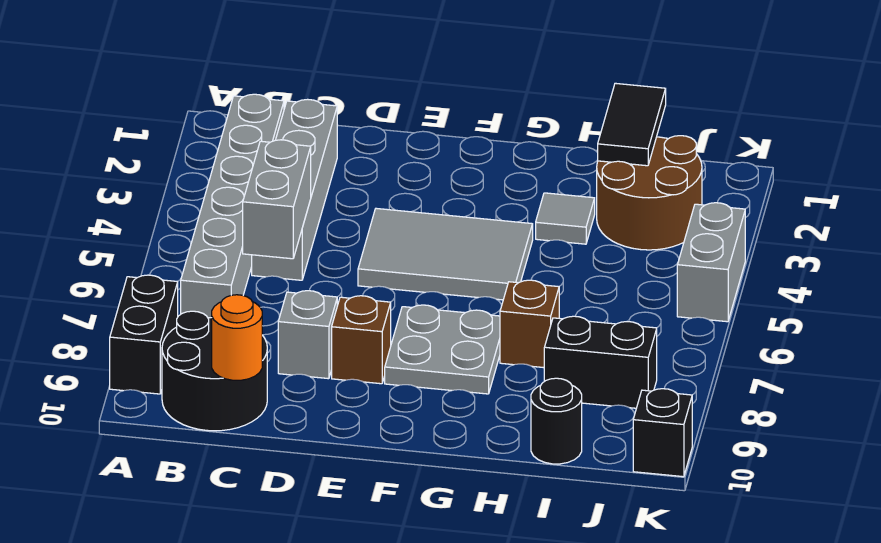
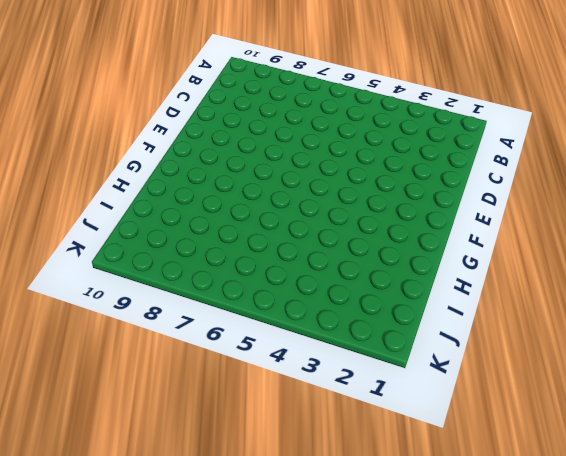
none -> black brick A8:A9 level 1
none -> grey brick B2:B7 level 1
none -> black round brick B9:C10 level 1

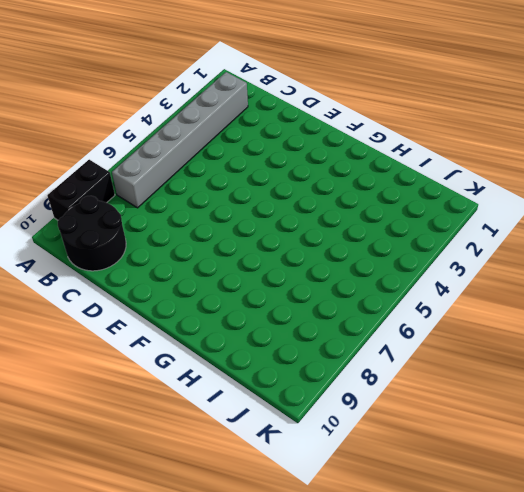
none -> grey brick C2:C5 level 1
none -> grey brick D8 level 1
none -> grey tile E4:G5 level 1

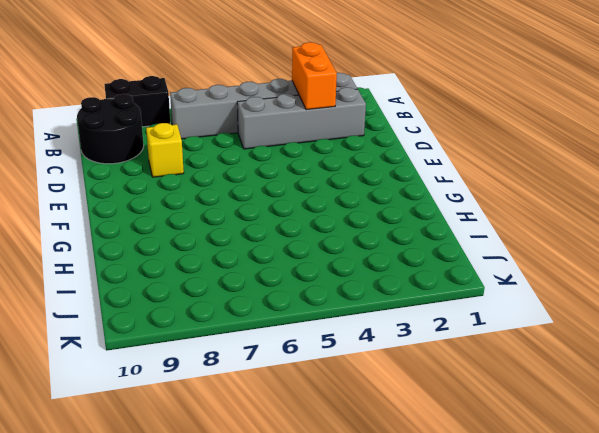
orange brick B3:C3 level 2 -> none
yellow brick D8 level 1 -> grey brick D8 level 1
none -> grey tile E4:G5 level 1
none -> brown brick E8 level 1
none -> grey plate F7:G8 level 1

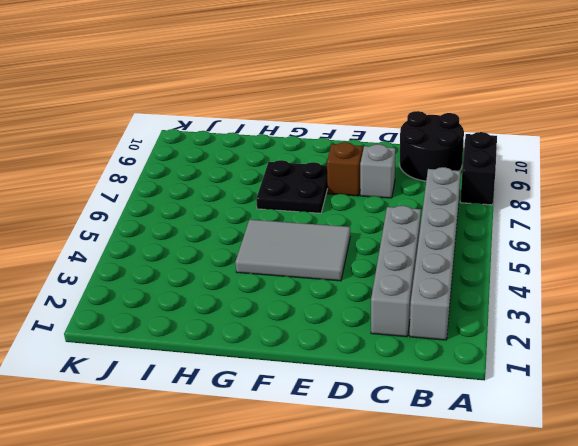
black plate F7:G8 level 1 -> grey plate F7:G8 level 1
none -> grey tile H3 level 1
none -> brown brick H7 level 1
none -> brown round brick I2:J3 level 1

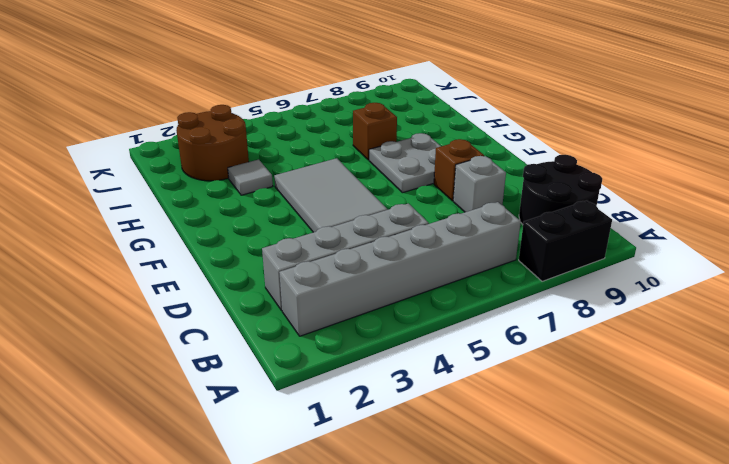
none -> black brick I8:J8 level 1
none -> black round brick I10 level 1
none -> grey brick K4:K5 level 1

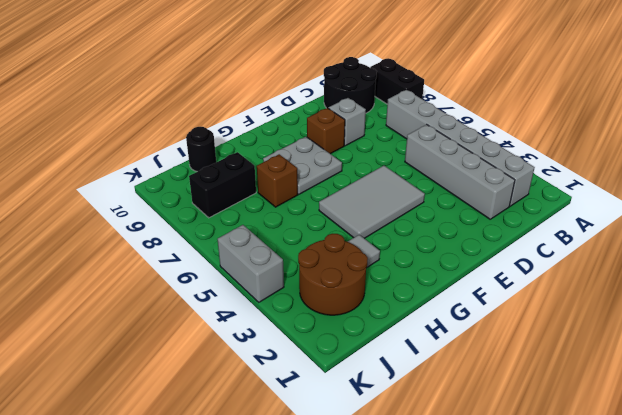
none -> black brick K10 level 1
none -> grey brick C5:C6 level 2
none -> orange round brick C10 level 2

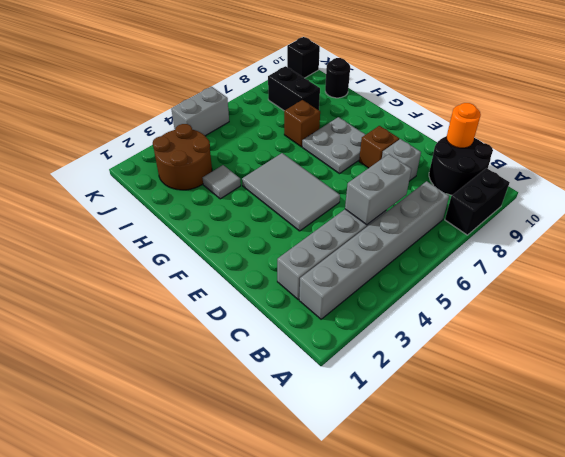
none -> black tile I1:I2 level 2

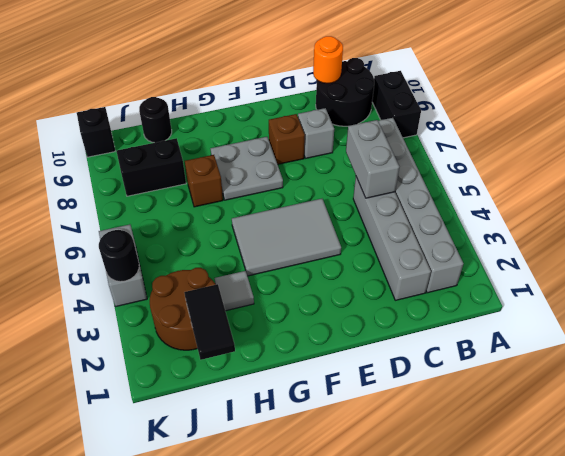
black round brick K4 level 2 -> none

